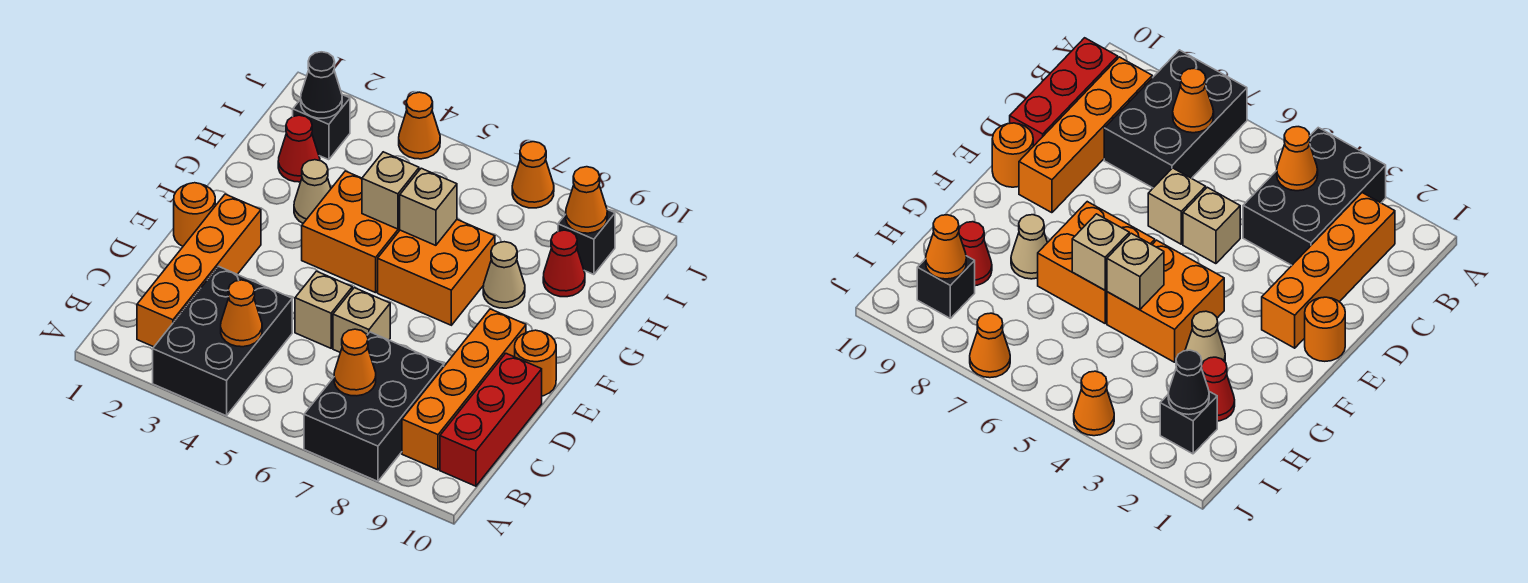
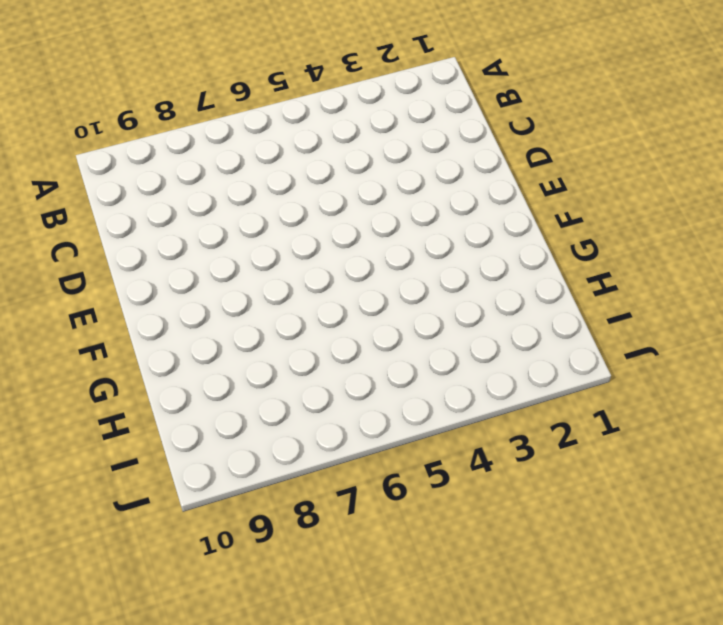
none -> black brick A3:C4 level 1
none -> black brick A7:C8 level 1
none -> orange brick B2:E2 level 1

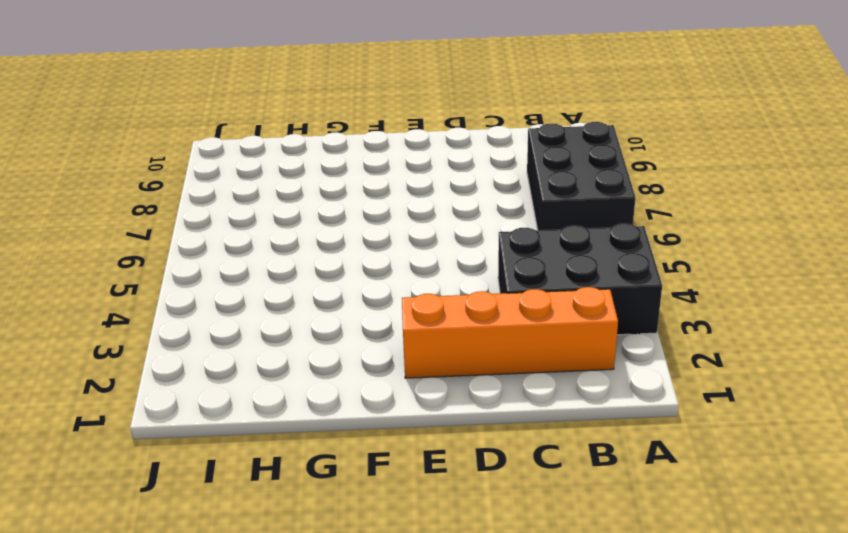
black brick A6:B8 level 1 -> black brick A7:C8 level 1
none -> orange brick B9:E9 level 1
none -> red brick B10:D10 level 1
none -> tan brick D5 level 1

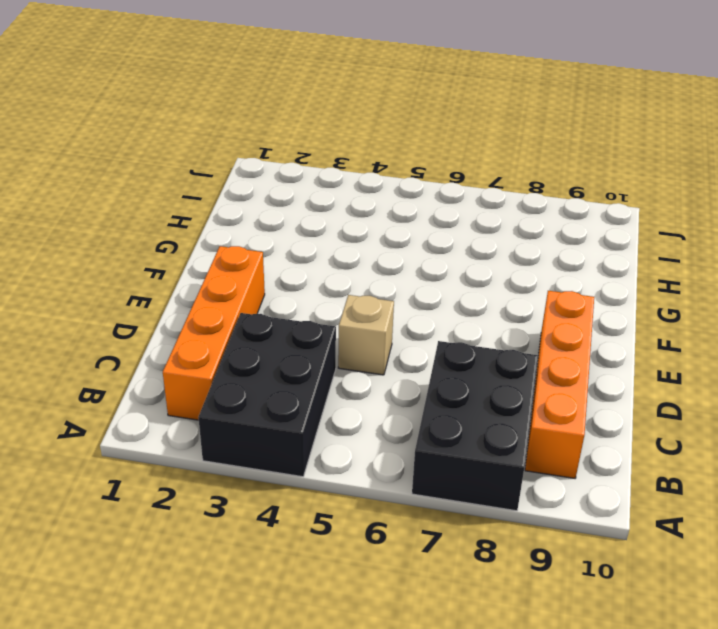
none -> red brick B10:D10 level 1
none -> tan brick D6 level 1
none -> orange round brick E1 level 1

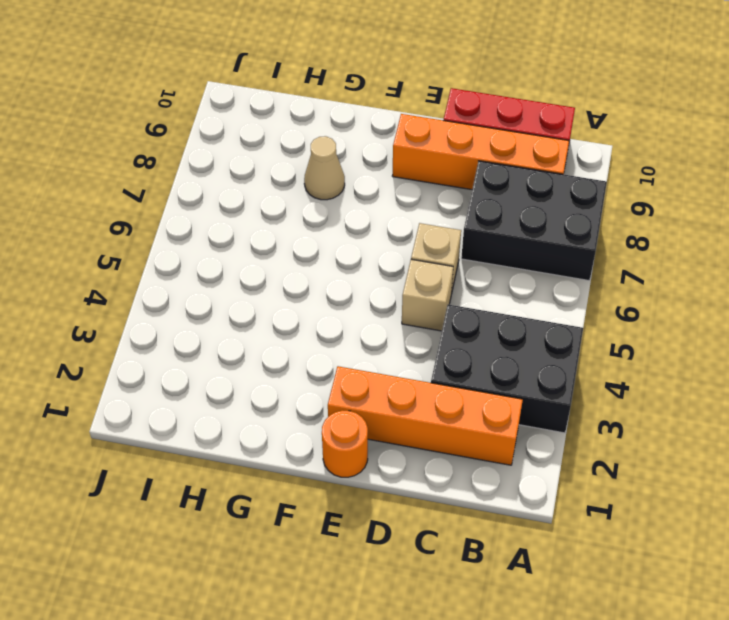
none -> orange round brick E10 level 1
none -> orange brick F4:G5 level 1
none -> orange brick F6:G7 level 1

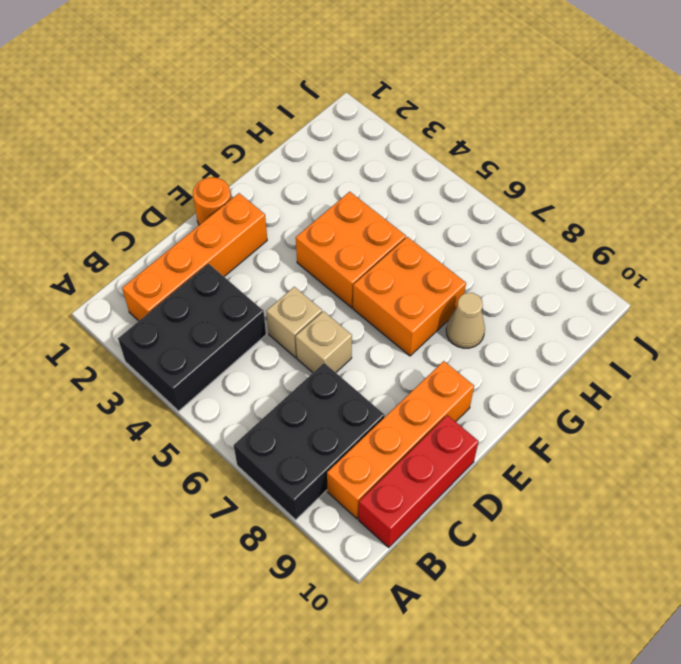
none -> orange round brick E10 level 1
none -> tan cone G3 level 1
none -> red cone H2 level 1

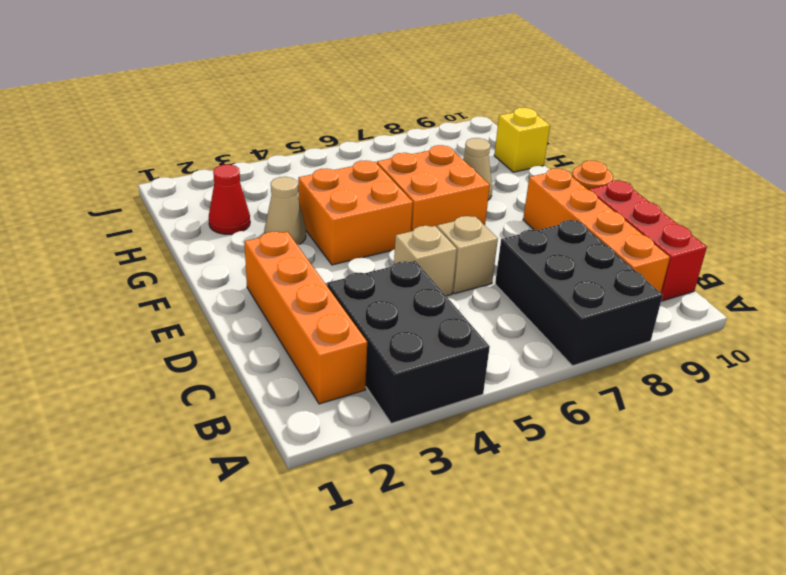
yellow brick H10 level 1 -> none
none -> orange round brick E1 level 1
none -> red cone H9 level 1
none -> black brick I2 level 1

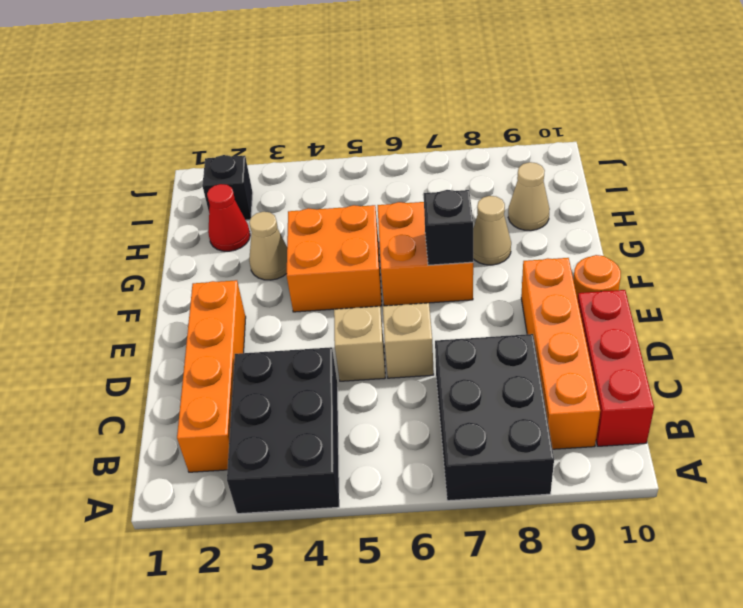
black brick F7 level 2 -> black brick I9 level 1
tan cone H9 level 1 -> red cone H9 level 1
none -> orange round brick E1 level 1
none -> orange cone J4 level 1
none -> orange cone J7 level 1

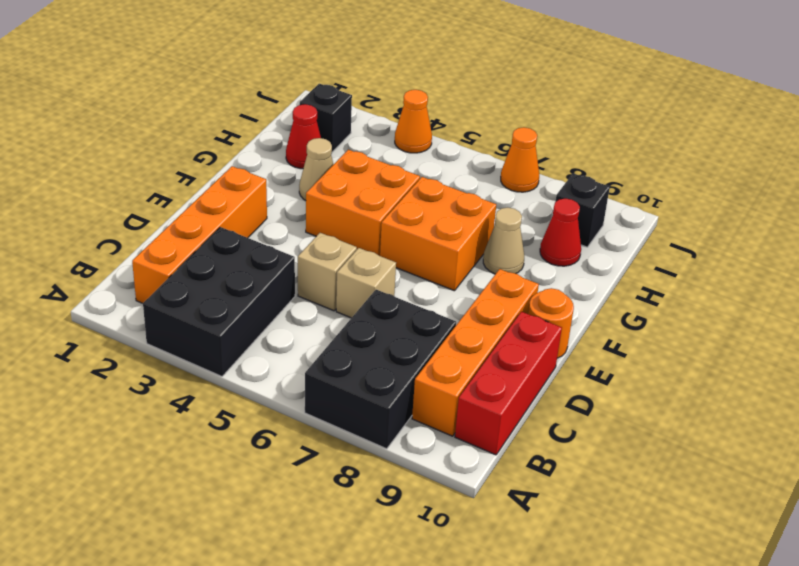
none -> orange round brick E1 level 1
none -> orange cone B4 level 2
none -> orange cone B7 level 2

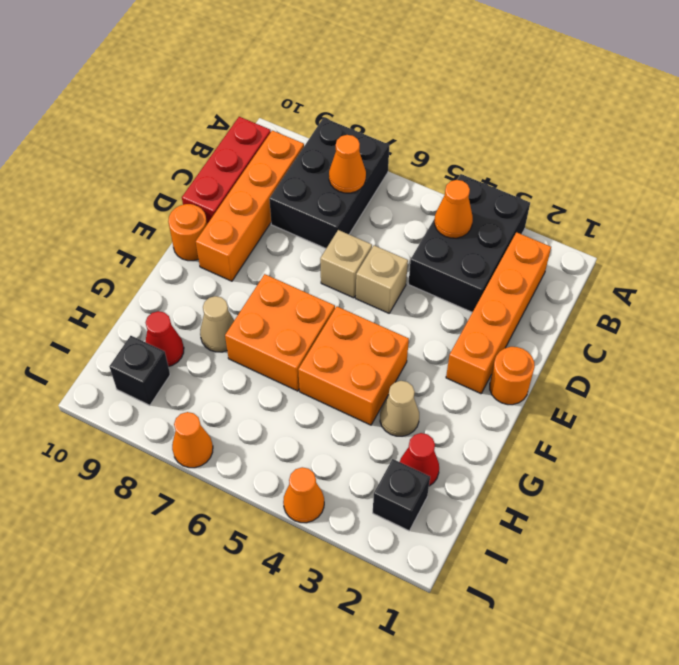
none -> tan brick G5 level 2
none -> tan brick G6 level 2
none -> black cone I2 level 2

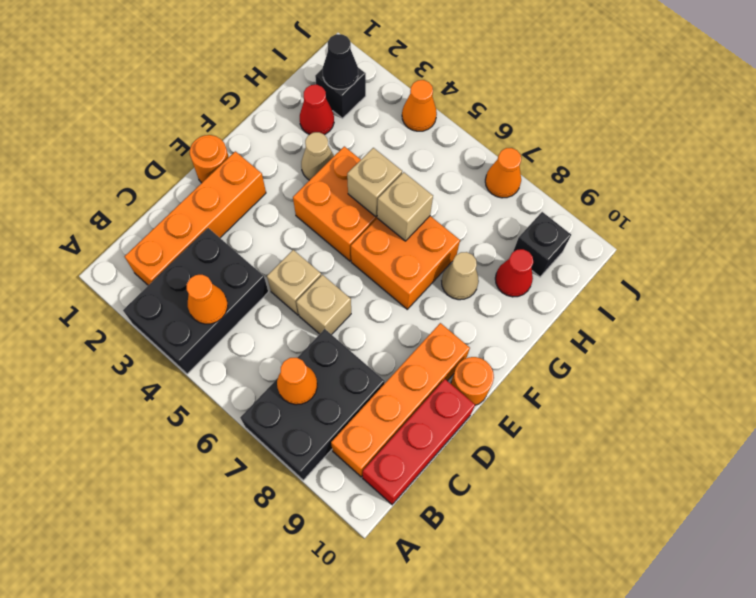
none -> orange cone I9 level 2

